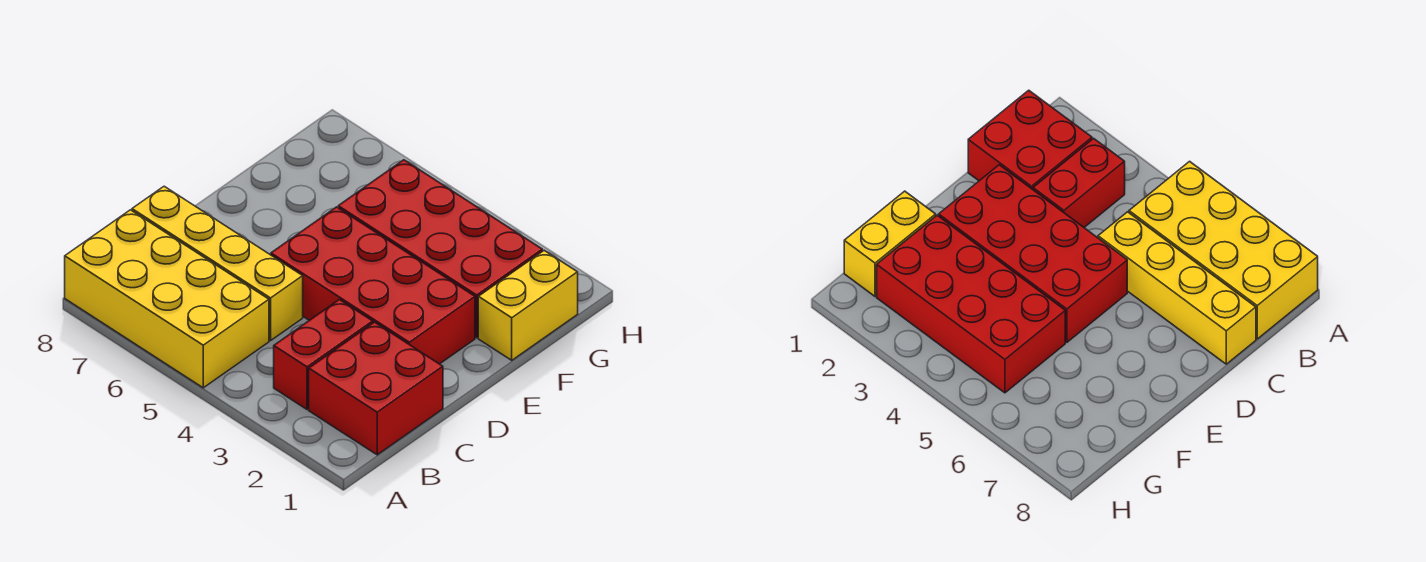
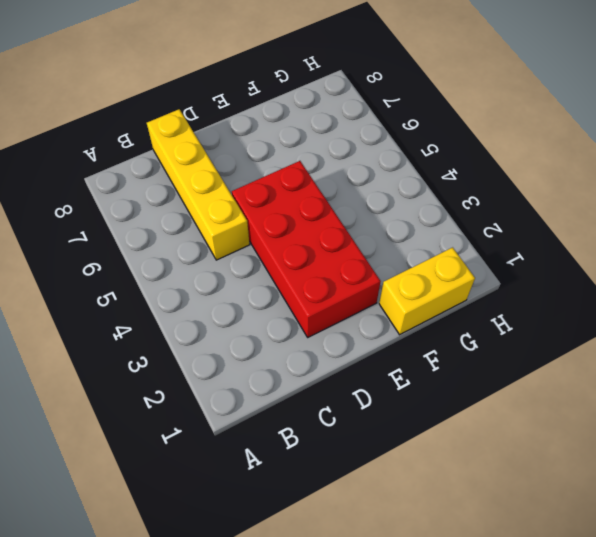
none -> yellow brick A5:B8 level 1
none -> red brick B1:C2 level 1

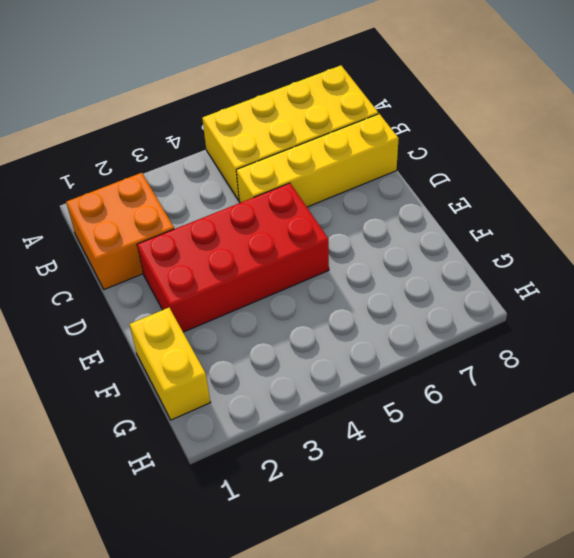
orange brick B1:C2 level 1 -> red brick B1:C2 level 1
none -> red brick B3:C3 level 1
none -> red brick F2:G5 level 1

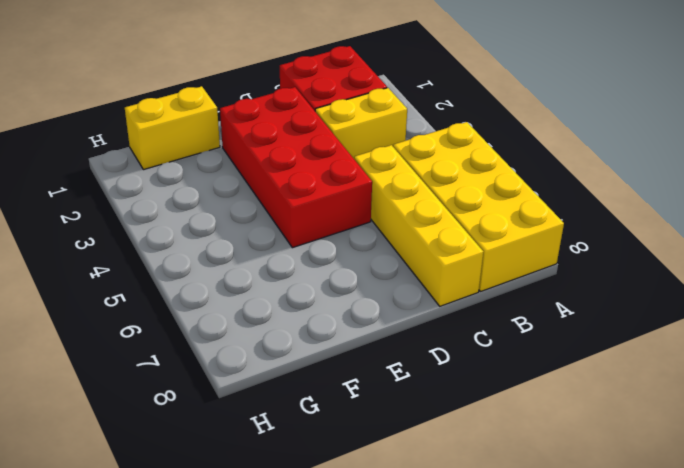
yellow brick B3:C3 level 1 -> red brick B3:C3 level 1
none -> red brick F2:G5 level 1

